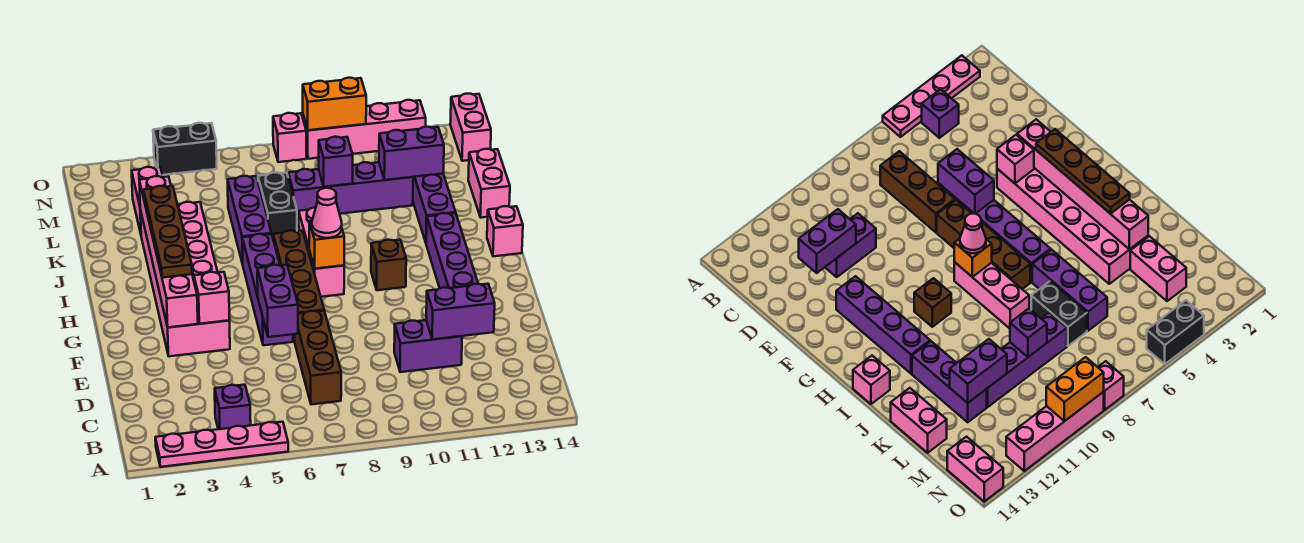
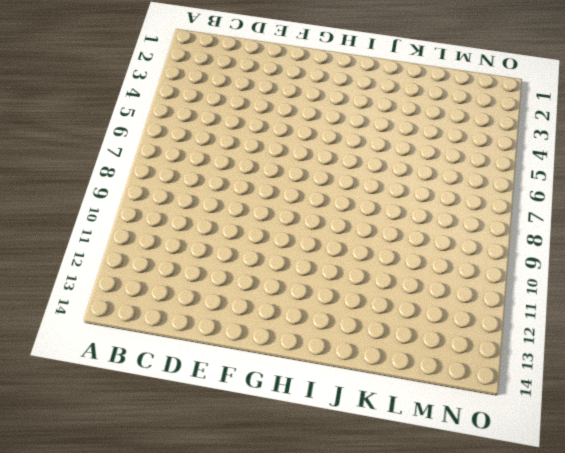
none -> pink plate A2:A5 level 1
none -> purple brick B4 level 1
none -> brown brick C7:E7 level 1
none -> purple brick D10:D11 level 1

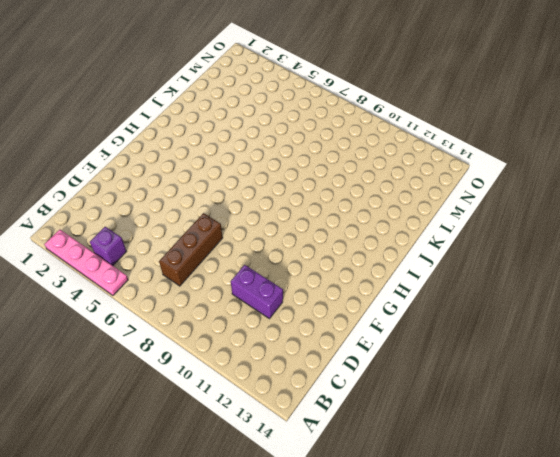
none -> pink brick F3:K4 level 1
none -> purple brick F6:I6 level 1
none -> brown brick F7:I7 level 1
none -> purple brick F12:I12 level 1

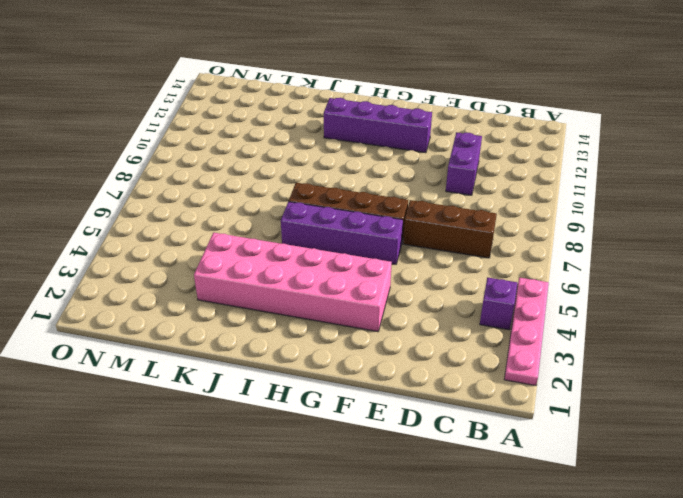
none -> pink brick H8:J8 level 1
none -> brown brick H10 level 1
none -> pink brick I14 level 1
none -> purple brick J6:L6 level 1

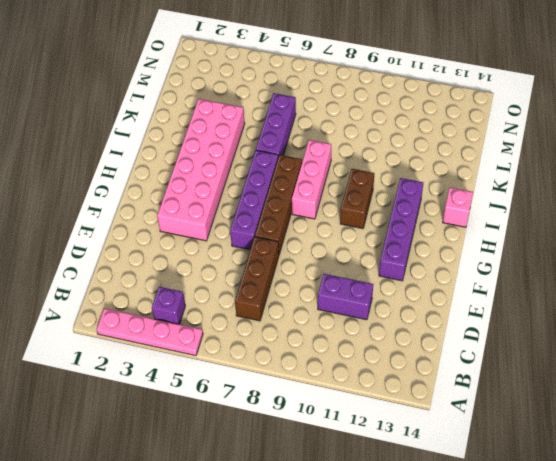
brown brick H10:I10 level 1 -> brown brick H10 level 1
none -> purple brick J12:L12 level 1
none -> black brick K7:L7 level 1
none -> pink brick K14:L14 level 1
none -> pink brick L3:M3 level 1

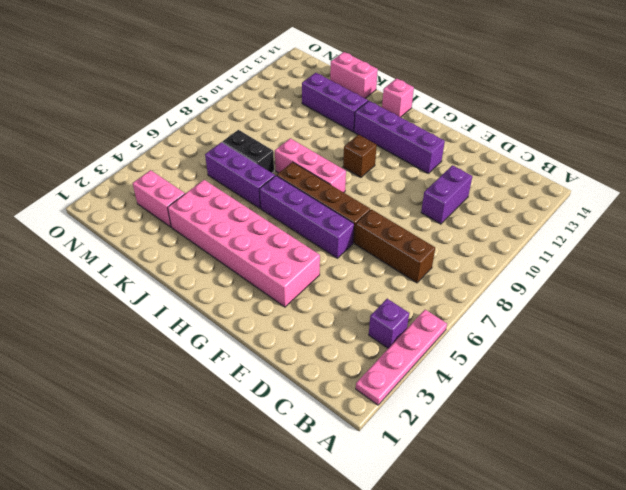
none -> purple brick L8:L11 level 1
none -> pink brick N14:O14 level 1
none -> black brick O4:O5 level 1
none -> pink brick O8 level 1

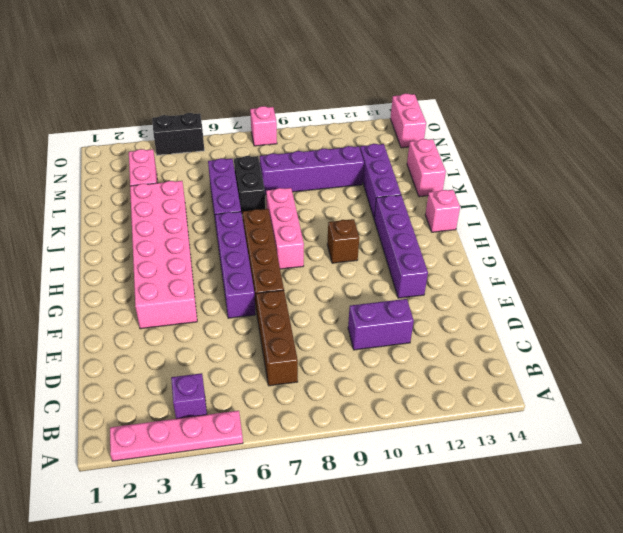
none -> pink brick O9:O12 level 1
none -> purple brick D11:D12 level 2
none -> purple brick E6:F6 level 2
none -> pink brick F3:K3 level 2

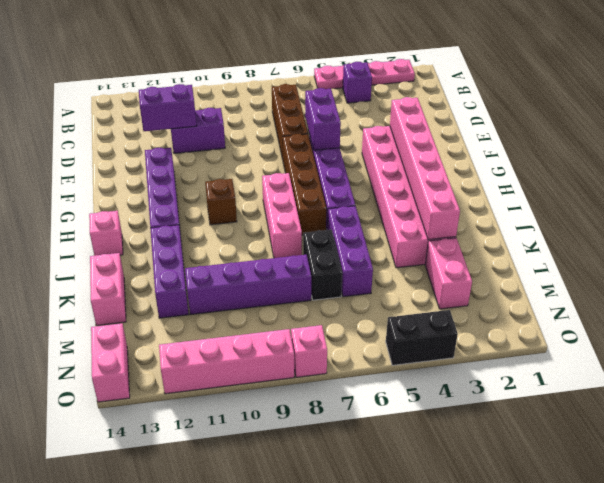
none -> pink brick F4 level 2
none -> orange brick H8 level 2
none -> purple brick L9 level 2
none -> purple brick L11:L12 level 2

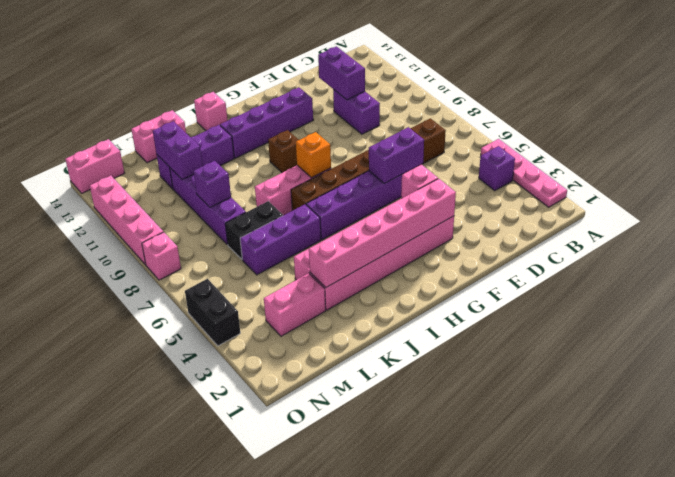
none -> orange brick O9:O10 level 2
none -> brown plate G3:J3 level 3
none -> pink cone H8 level 3

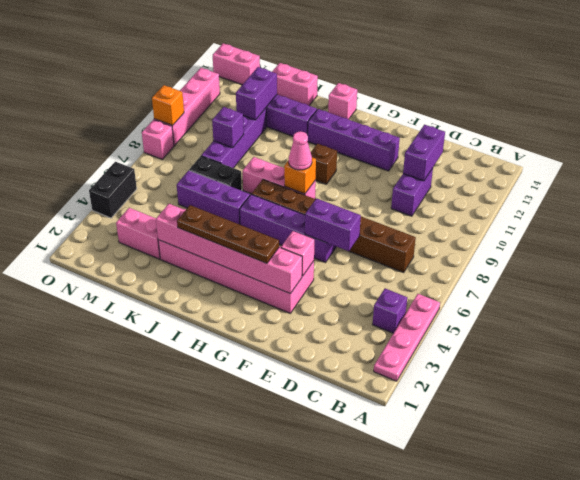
orange brick O9 level 2 -> orange brick O9:O10 level 2

